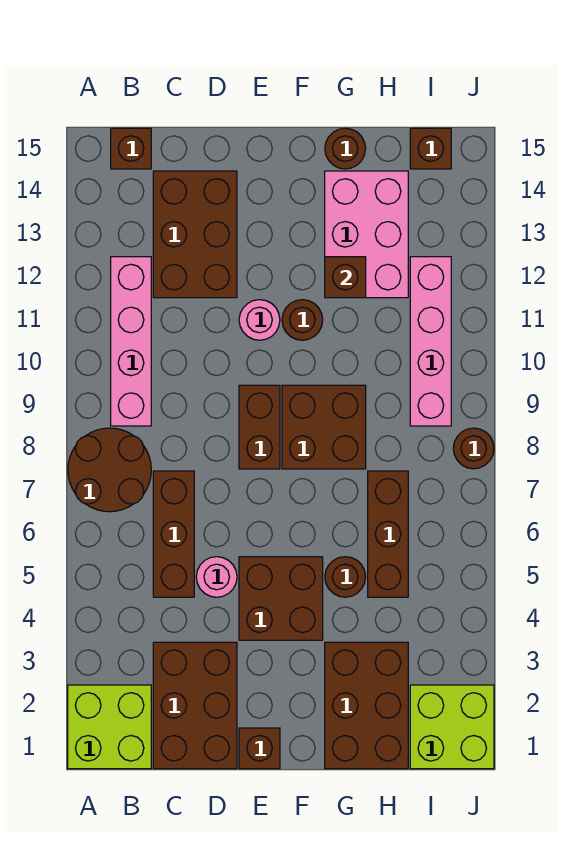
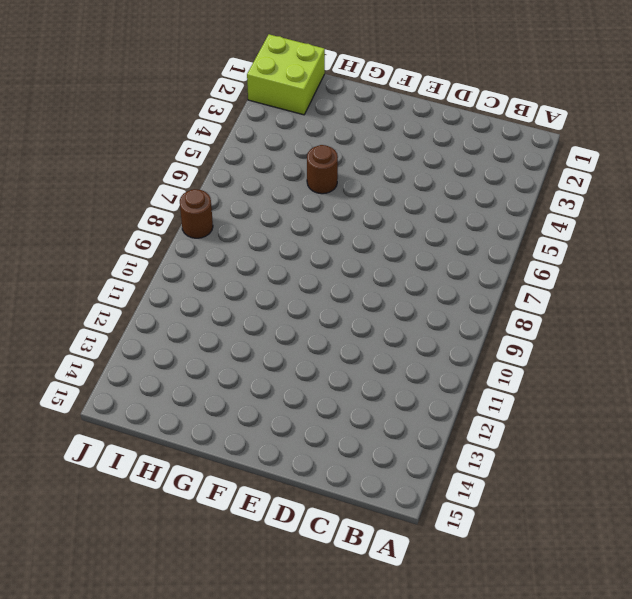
none -> lime brick A1:B2 level 1
none -> brown round brick A7:B8 level 1
none -> pink brick B9:B12 level 1

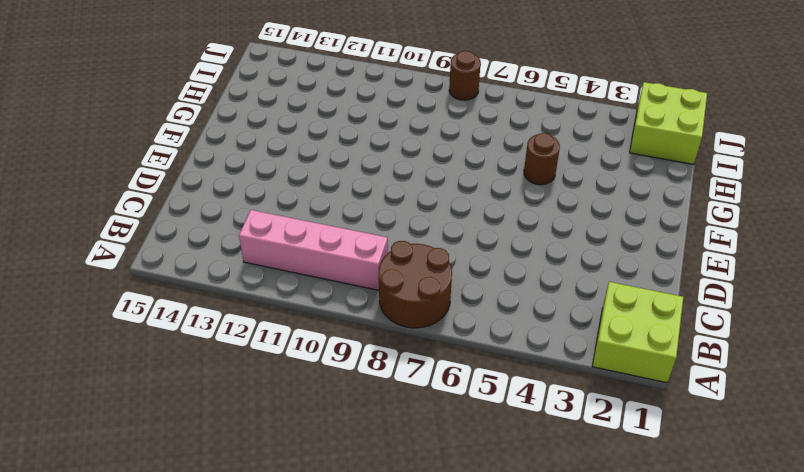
none -> brown brick B15 level 1
none -> brown brick C1:D3 level 1
none -> brown brick C5:C7 level 1

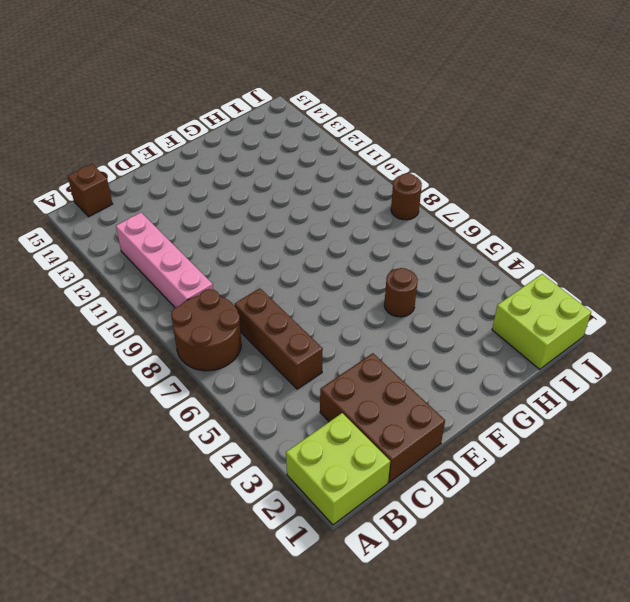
none -> brown brick C12:D14 level 1
none -> pink round brick D5 level 1
none -> brown brick E1 level 1

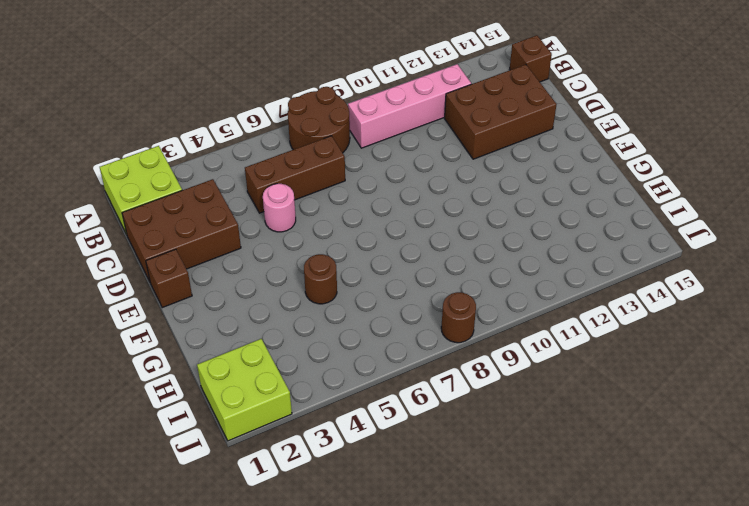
none -> brown brick E4:F5 level 1
none -> brown brick E8:E9 level 1
none -> pink round brick E11 level 1

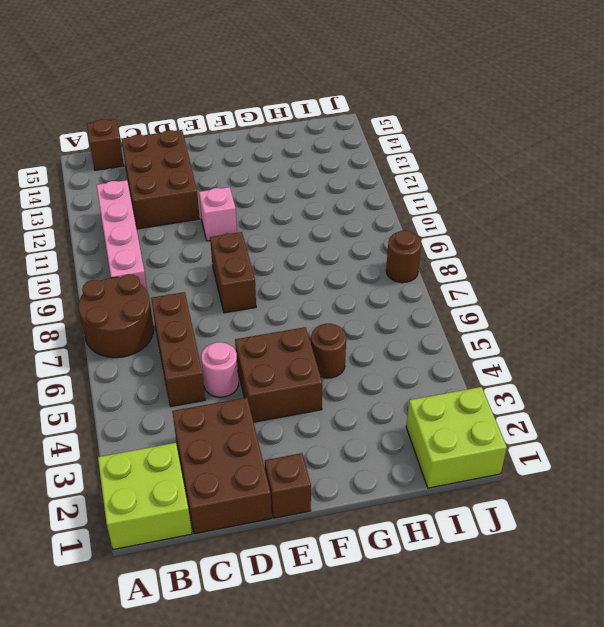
pink brick E11 level 1 -> pink round brick E11 level 1
none -> brown brick F8:G9 level 1
none -> brown round brick F11 level 1
none -> brown brick G1:H3 level 1

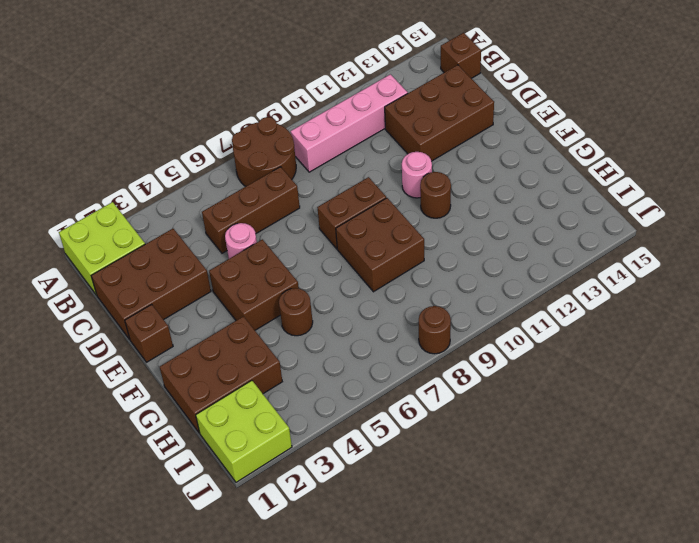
none -> pink brick G12:H14 level 1
none -> brown round brick G15 level 1
none -> brown brick H5:H7 level 1

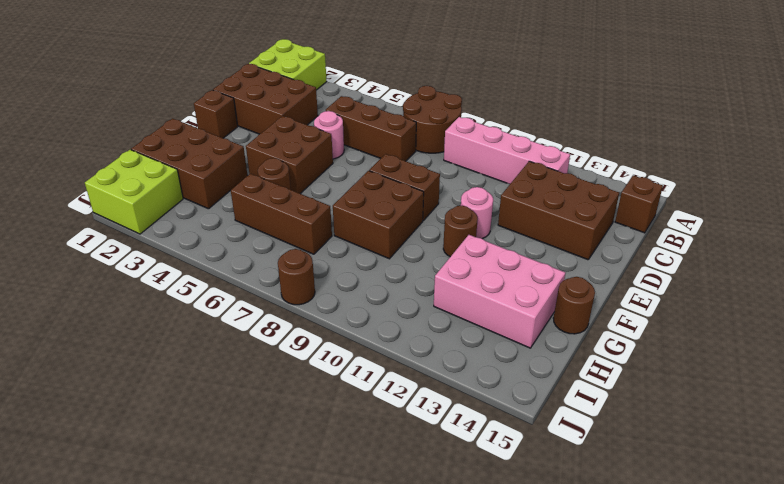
none -> pink brick I9:I12 level 1
none -> brown brick I15 level 1
none -> brown brick G12 level 2

